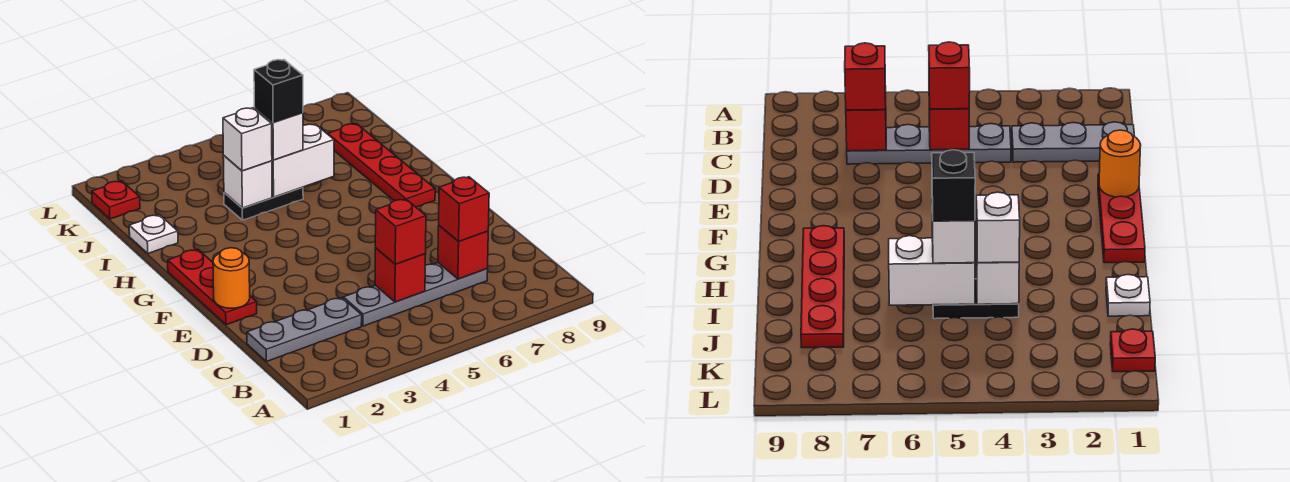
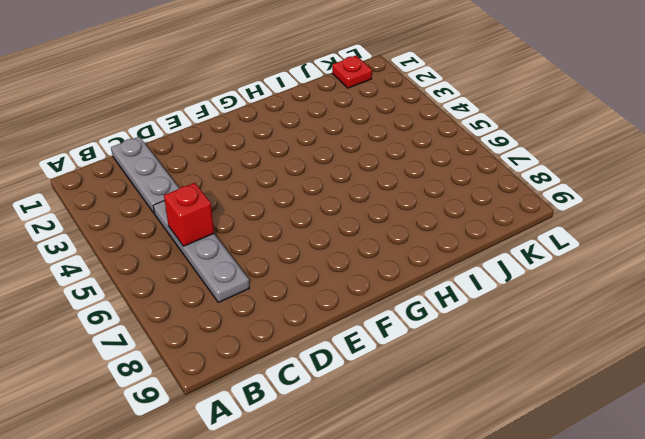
none -> red plate E1:G1 level 1
none -> red plate G8:J8 level 1
none -> white plate I1 level 1

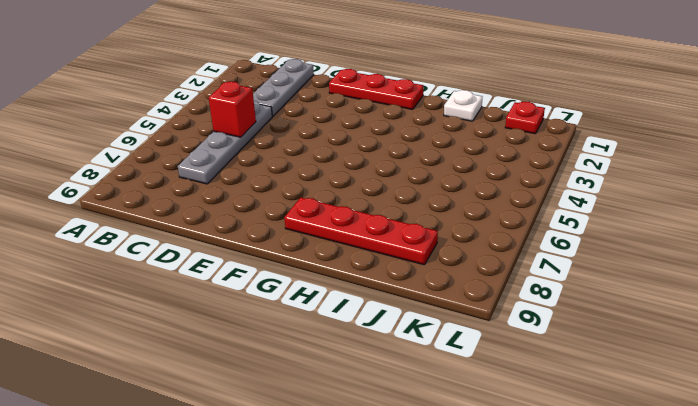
none -> black plate I4:I5 level 1
none -> red brick C7 level 2
none -> orange round brick E1 level 2

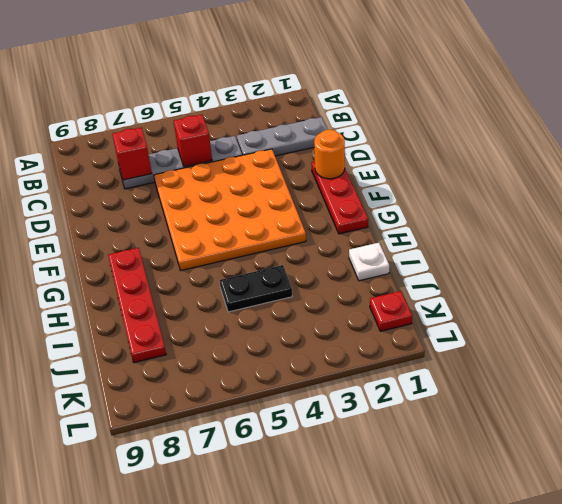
orange plate D3:G6 level 1 -> none
none -> white brick I4 level 2
none -> white brick I5:I6 level 2
none -> red brick C5 level 3

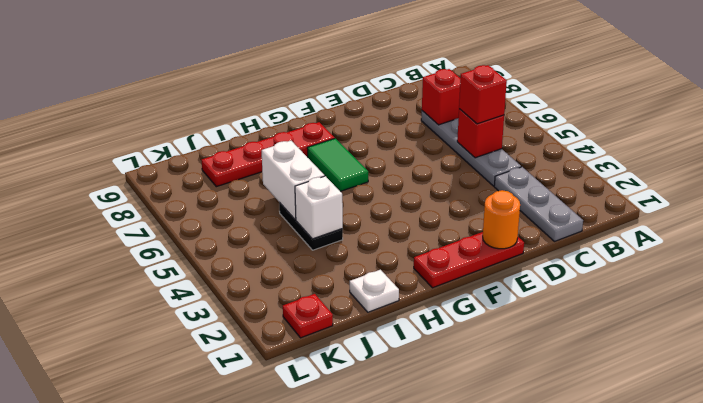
green tile G6:G7 level 1 -> none
none -> red brick C7 level 3
none -> white brick I4 level 3
none -> white brick I5 level 3

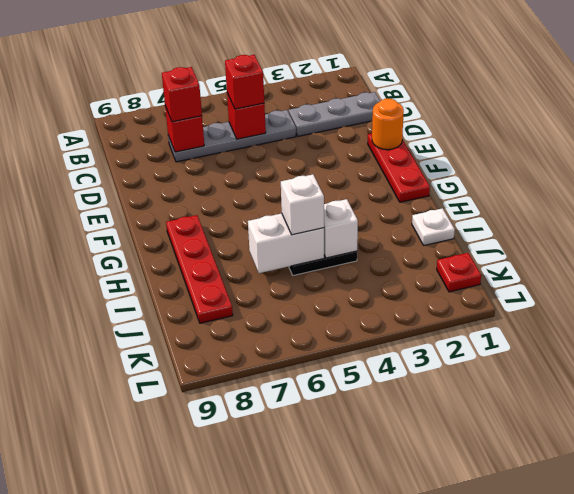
none -> white brick I4 level 3
none -> black brick I5 level 4

